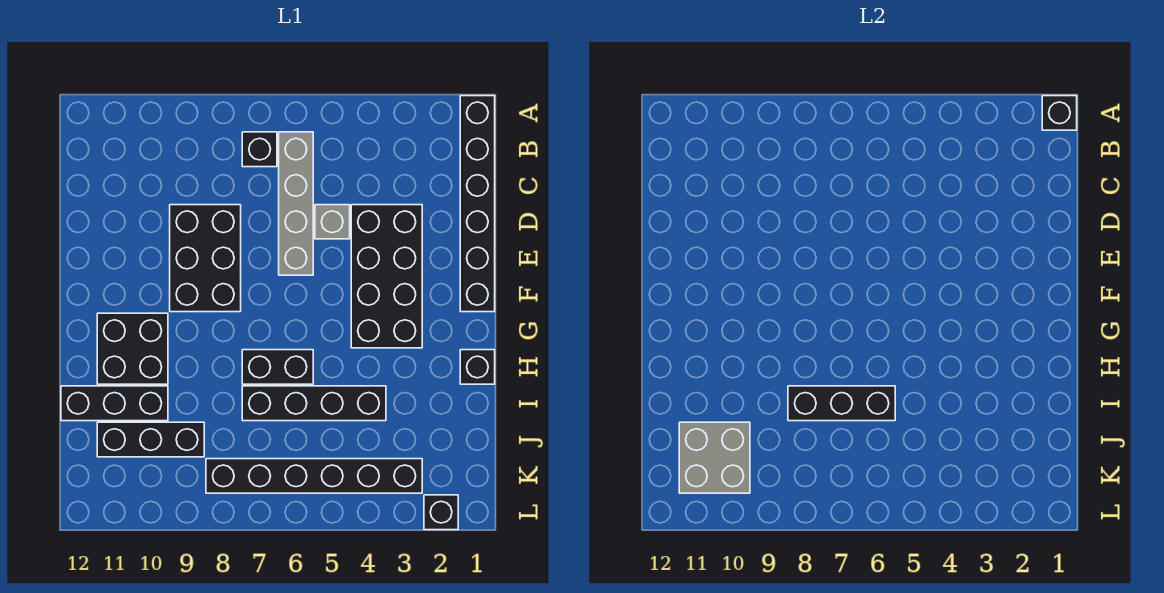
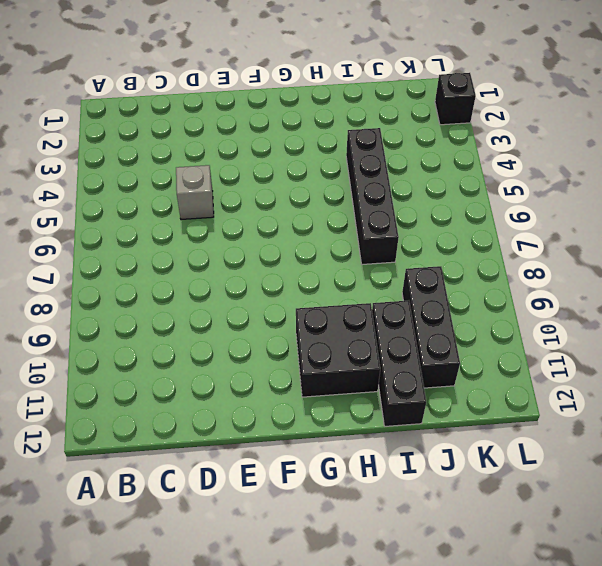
none -> black brick A1:F1 level 1
none -> grey brick B6:E6 level 1
none -> black brick B7 level 1

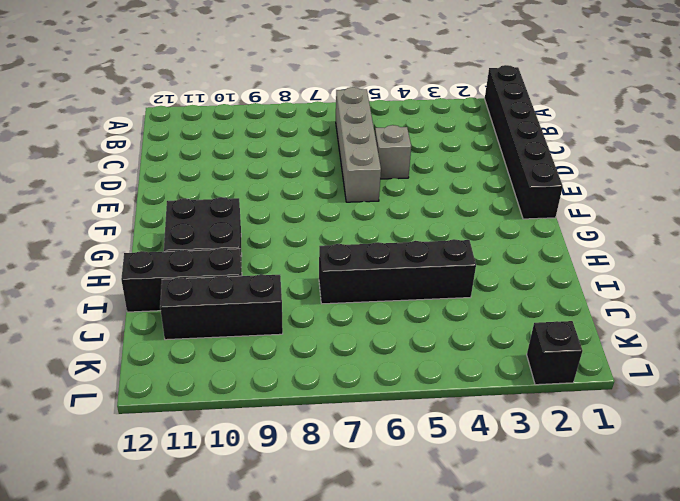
none -> black brick B7 level 1
none -> black brick D3:G4 level 1
none -> black brick D8:F9 level 1

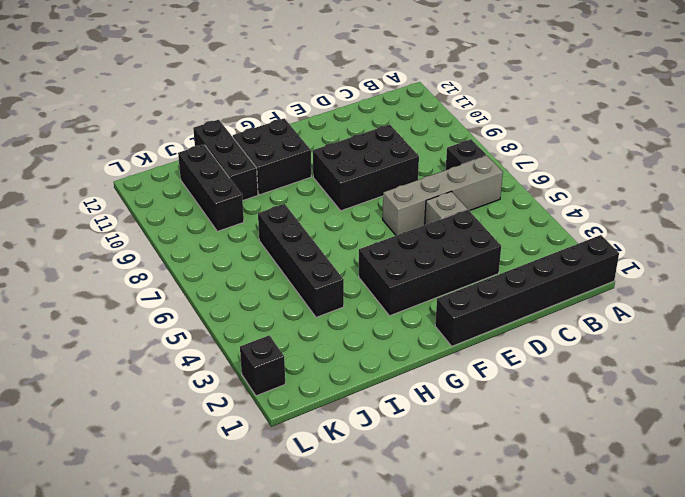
none -> black brick H1 level 1
none -> black brick H6:H7 level 1
none -> black brick K3:K8 level 1

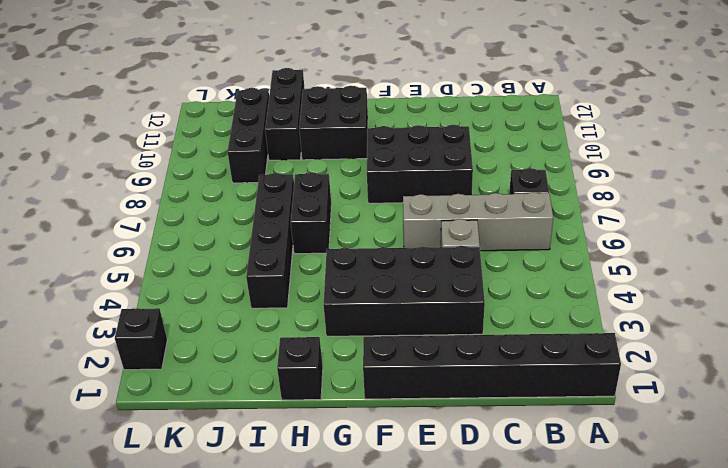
none -> black brick K3:K8 level 1
none -> black brick A1 level 2
none -> black brick I6:I8 level 2

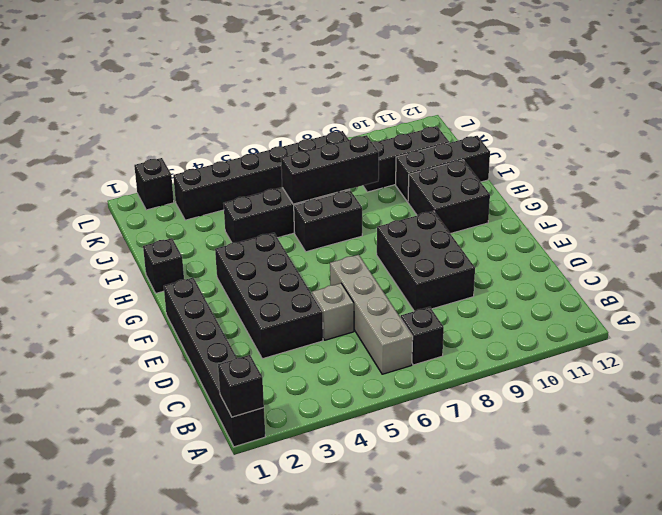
none -> grey brick J10:K11 level 2

